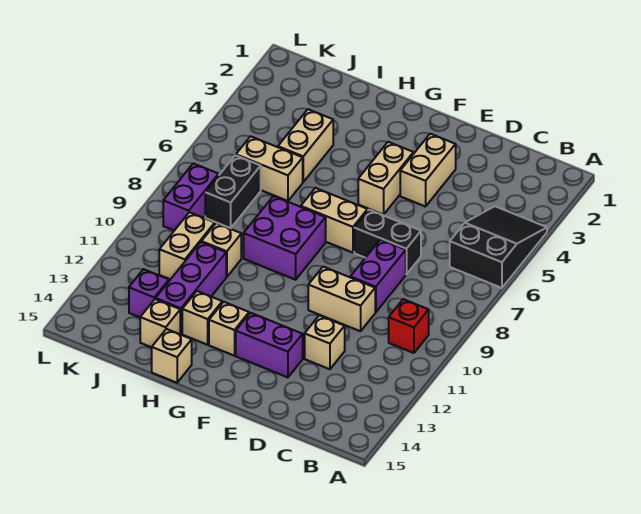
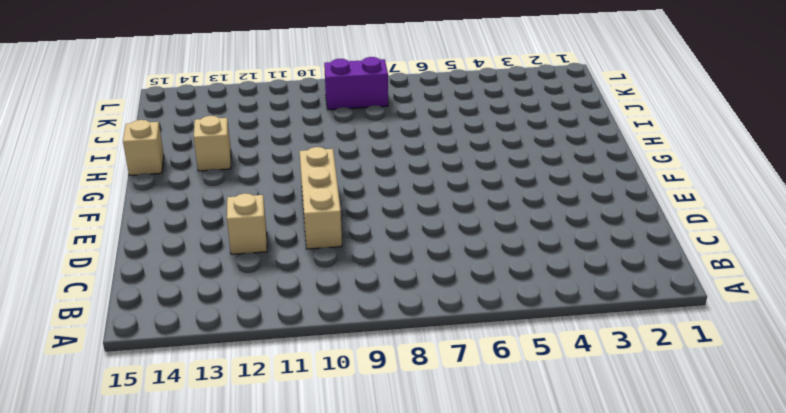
tan brick D10:F10 level 1 -> tan brick D10:E10 level 1
none -> black slope A4:B6 level 1 top 6
none -> red brick B10 level 1
none -> black brick D7:E7 level 1

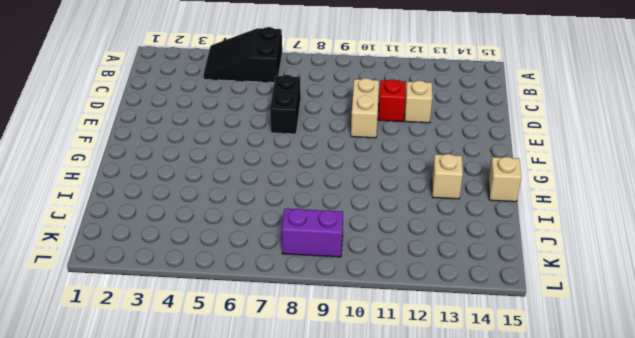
red brick D11 level 1 -> red brick B10 level 1
none -> purple brick D8:D9 level 1
none -> tan brick E3:E4 level 1
none -> purple brick E13:F13 level 1

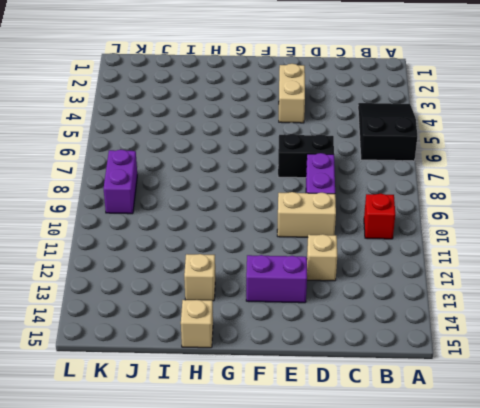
none -> tan brick F4:F5 level 1
none -> tan brick F7:G7 level 1
none -> purple brick G8:H9 level 1

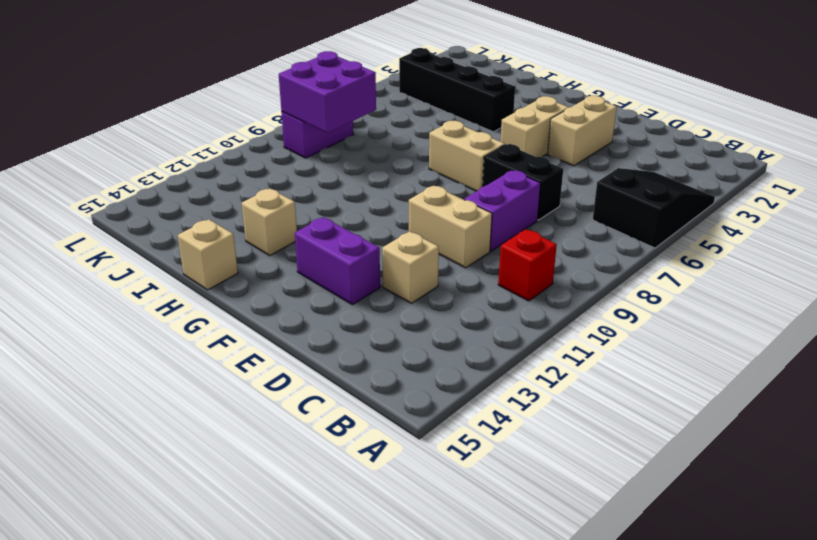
black brick H4:K4 level 1 -> tan brick I4:I5 level 1
purple brick J8:K9 level 2 -> purple brick G8:H9 level 1
none -> tan brick G13 level 1
none -> tan brick I6:J6 level 1
none -> tan brick I10 level 1

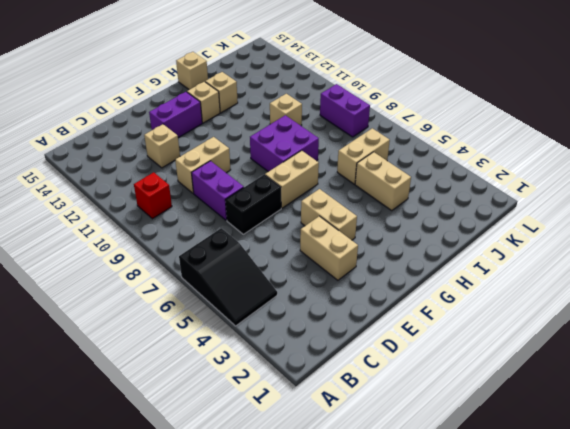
none -> purple brick I11:I13 level 1
none -> tan brick I14 level 1
none -> black brick J7:J8 level 1

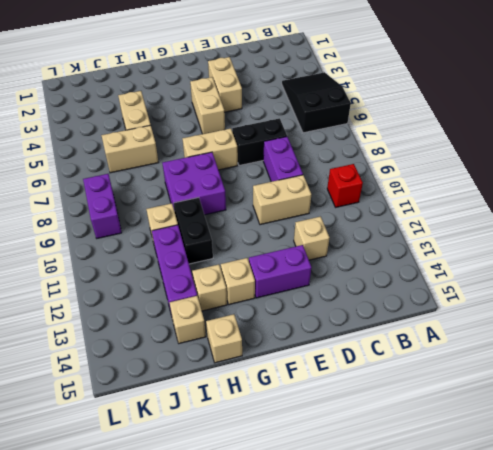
black brick H10:H11 level 1 -> black brick J7:J8 level 1
none -> tan brick J10:J11 level 1
none -> purple brick J13 level 1

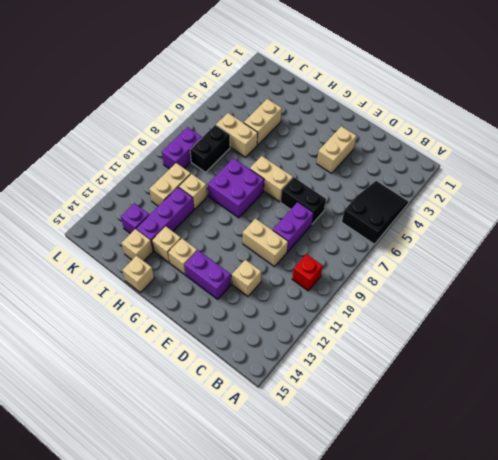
none -> tan brick F4:F5 level 1

